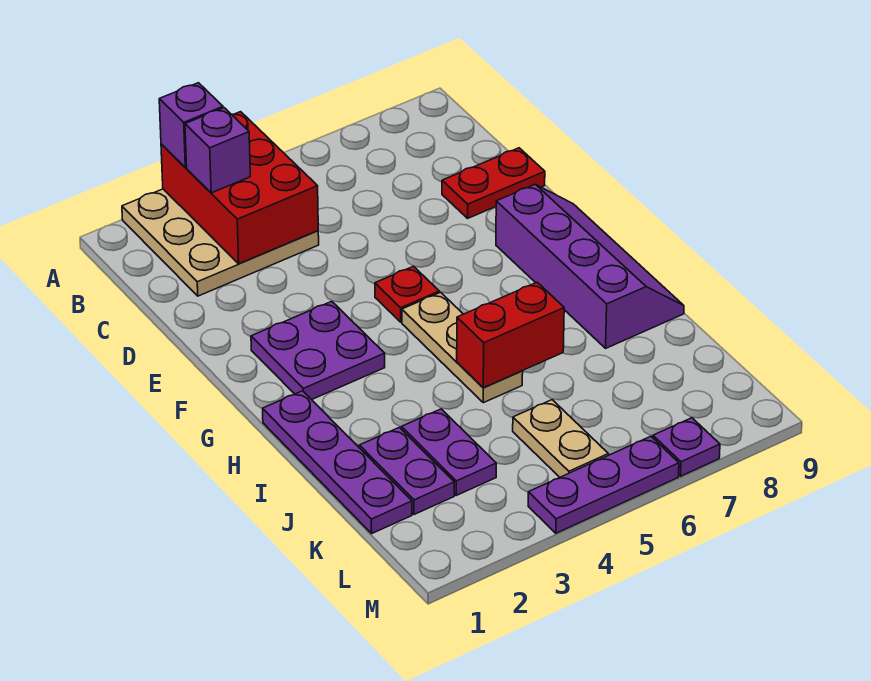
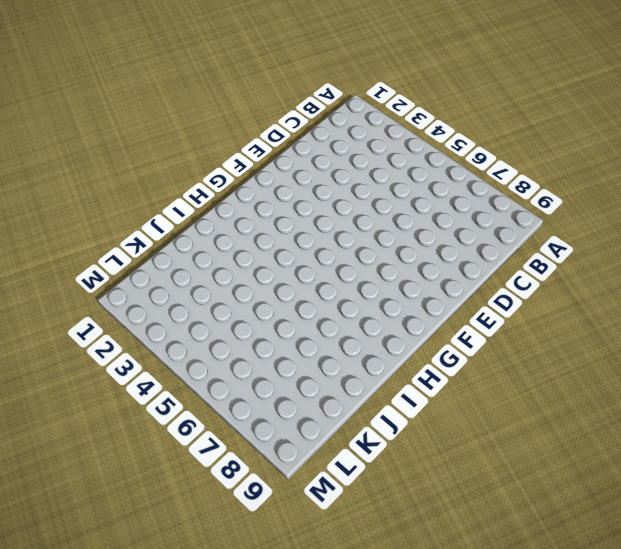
none -> tan plate A2:C4 level 1
none -> red plate D8:D9 level 1
none -> purple plate F2:G3 level 1

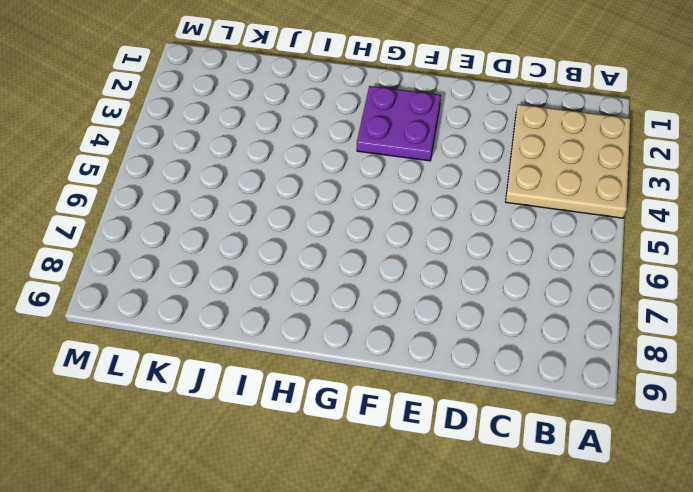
none -> red plate D8:D9 level 1
none -> red plate F5 level 1
none -> purple slope F8:I9 level 1 top 8

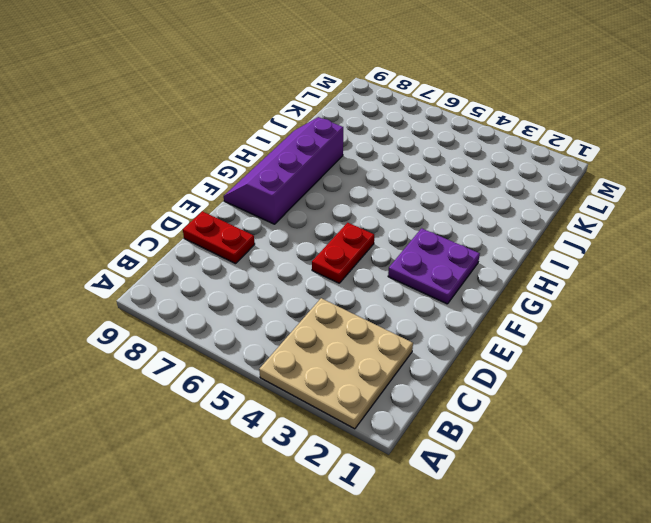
red plate E5:F5 level 1 -> red plate F5 level 1
none -> tan plate G5:I5 level 1
none -> purple plate H1:K1 level 1
none -> purple plate J2:K2 level 1

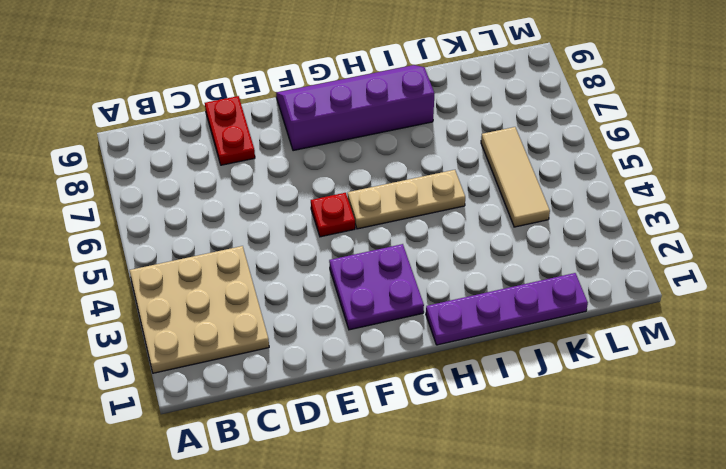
tan tile K4:K6 level 1 -> tan plate K5:L5 level 1
none -> purple plate J2:K2 level 1
none -> purple plate J3:K3 level 1
none -> purple plate M4:M6 level 1

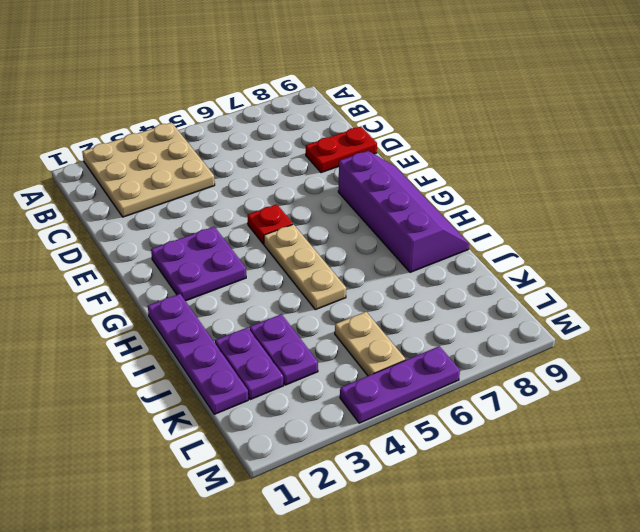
none -> purple plate M7 level 1
none -> red brick A3:C4 level 2
none -> red brick I5:I6 level 2

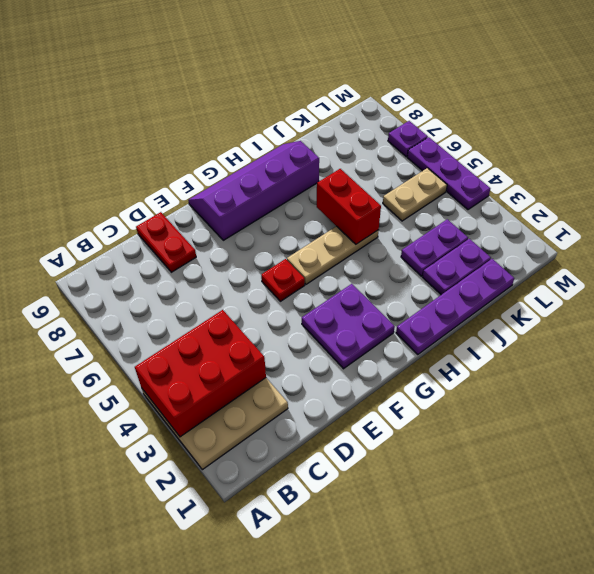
none -> purple brick A3 level 3
none -> purple brick B3 level 3

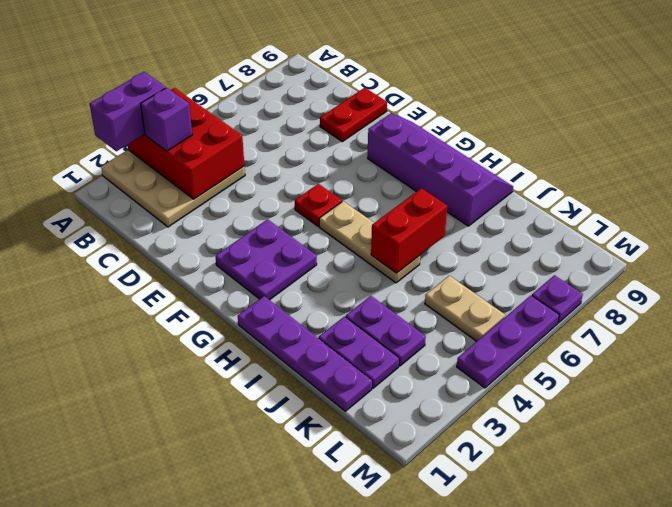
purple brick A2:A3 level 3 -> purple brick A3 level 3

